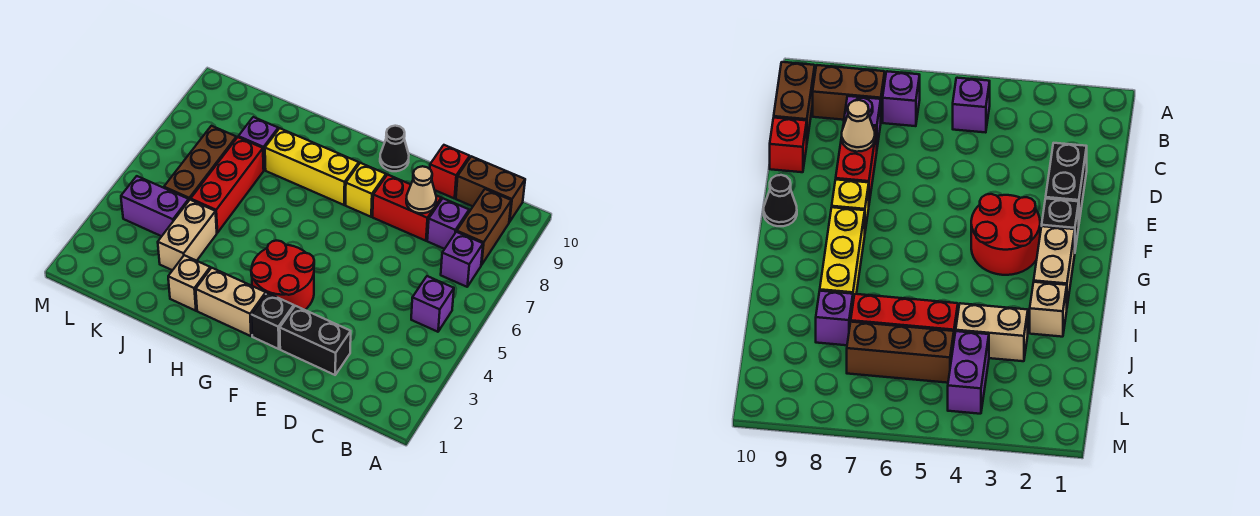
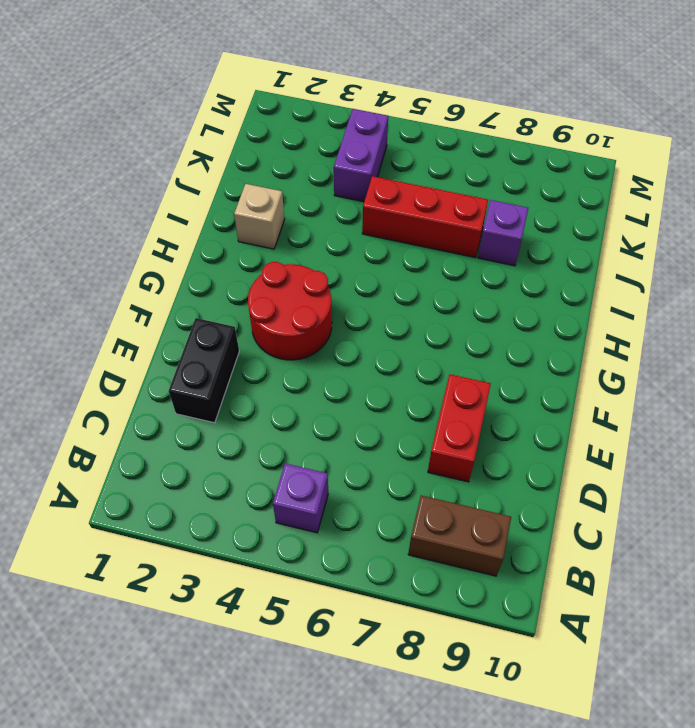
none -> purple brick B7 level 1
none -> brown brick B10:C10 level 1
none -> purple brick C8 level 1

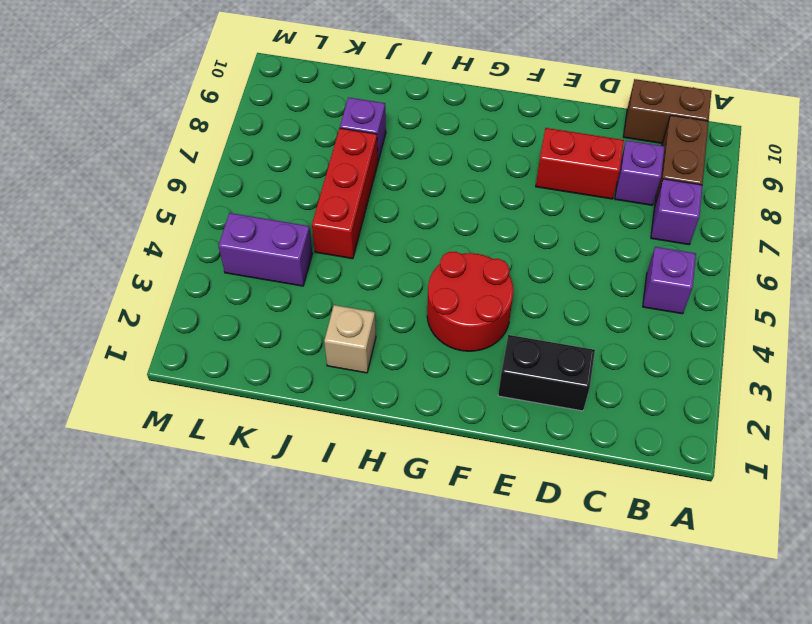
none -> red brick D10 level 1
none -> black brick F2 level 1
none -> yellow brick F8 level 1

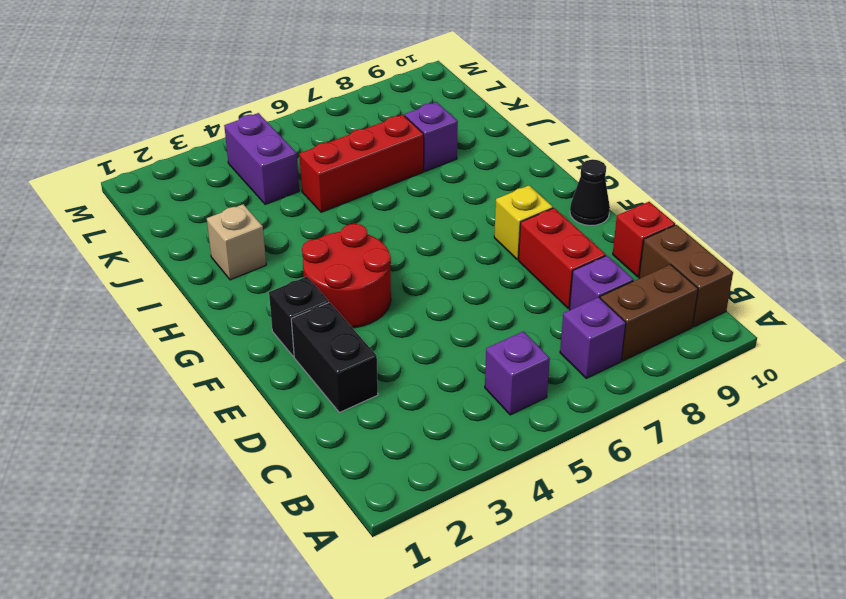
none -> tan brick G2:H2 level 1
none -> yellow brick G8:I8 level 1
none -> tan brick J3:J4 level 1

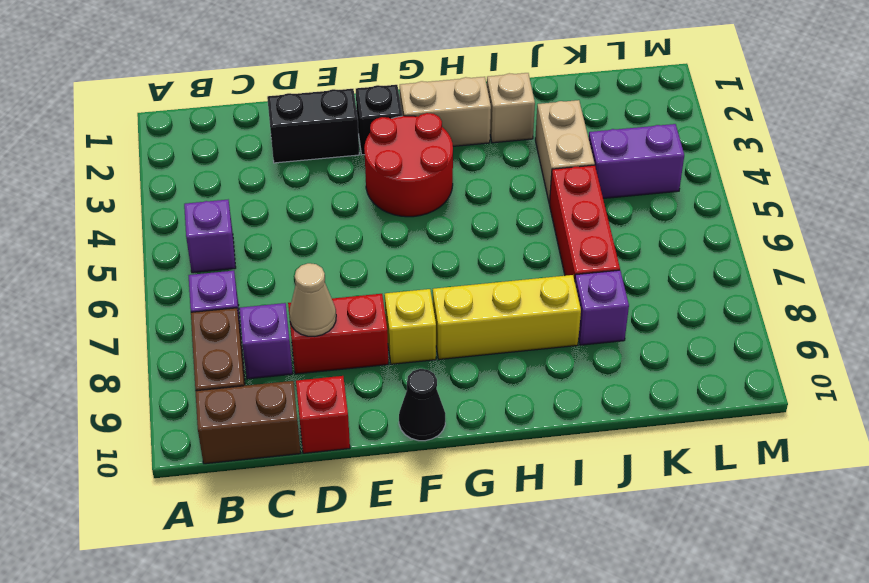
none -> brown brick K5:K7 level 1

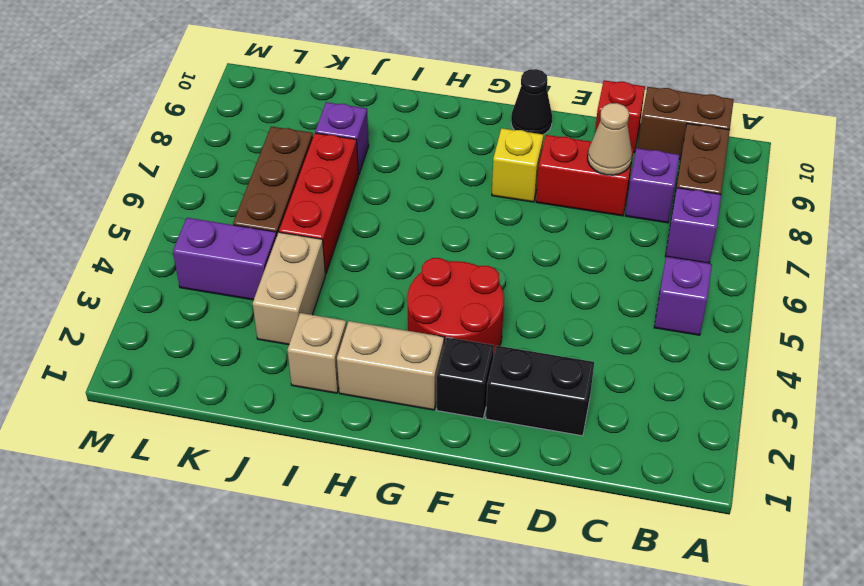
none -> yellow brick G8:I8 level 1

